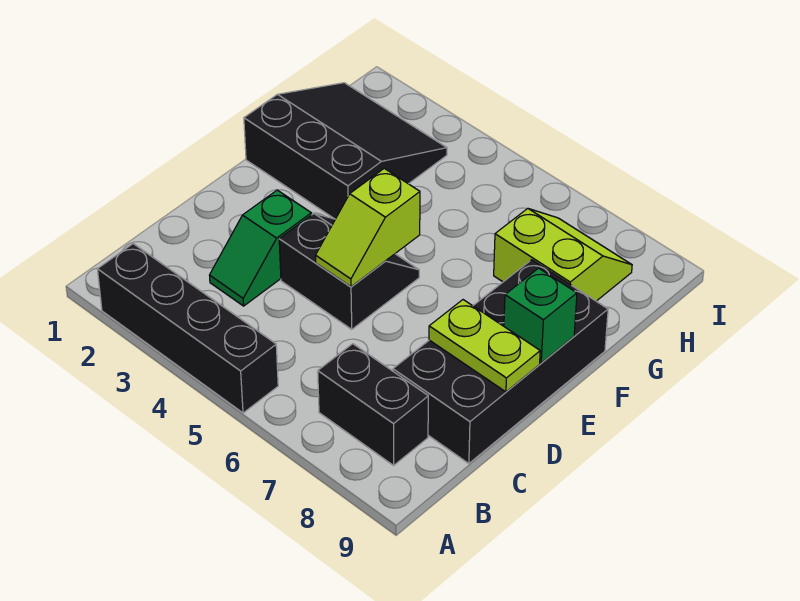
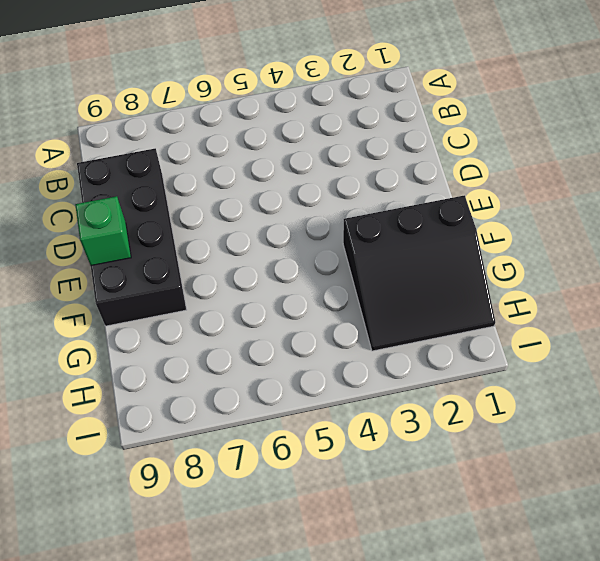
none -> black brick A2:A5 level 1
none -> black brick B7:B8 level 1

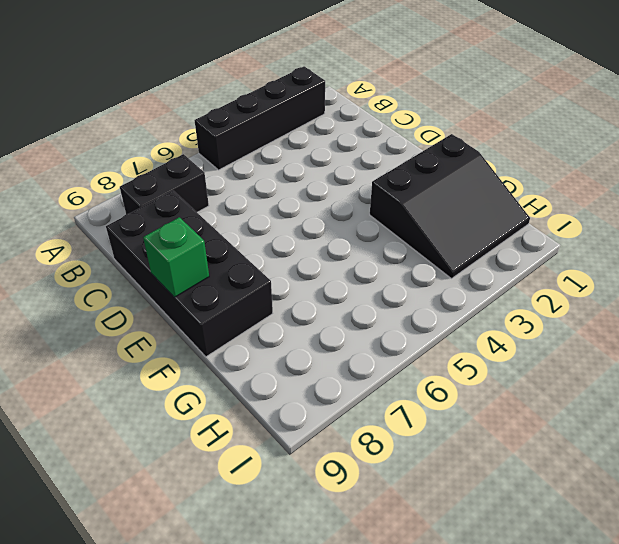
none -> green slope C3:D3 level 1 top D
none -> black slope D4:E5 level 1 top D

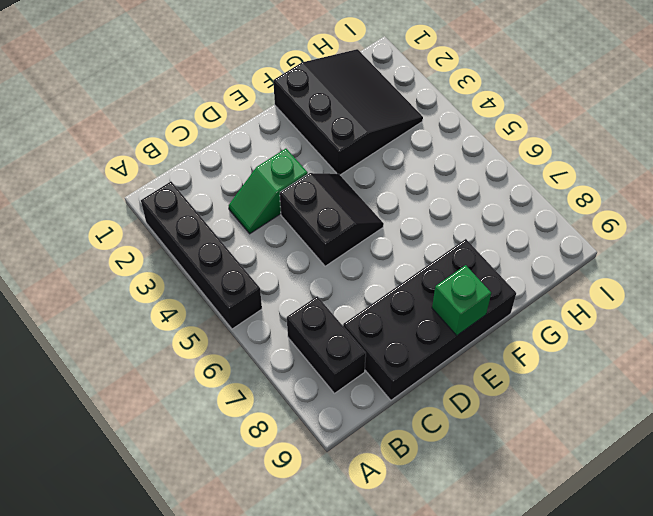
none -> lime slope G7:H8 level 1 top G
none -> lime slope D5:E5 level 2 top E

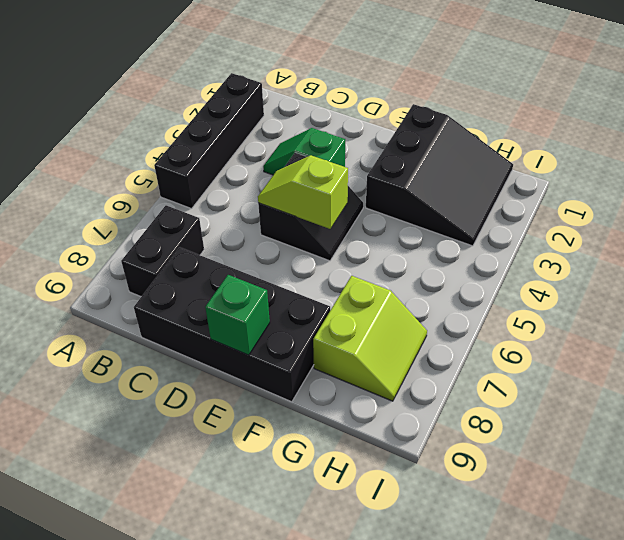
none -> lime plate D8:D9 level 2

